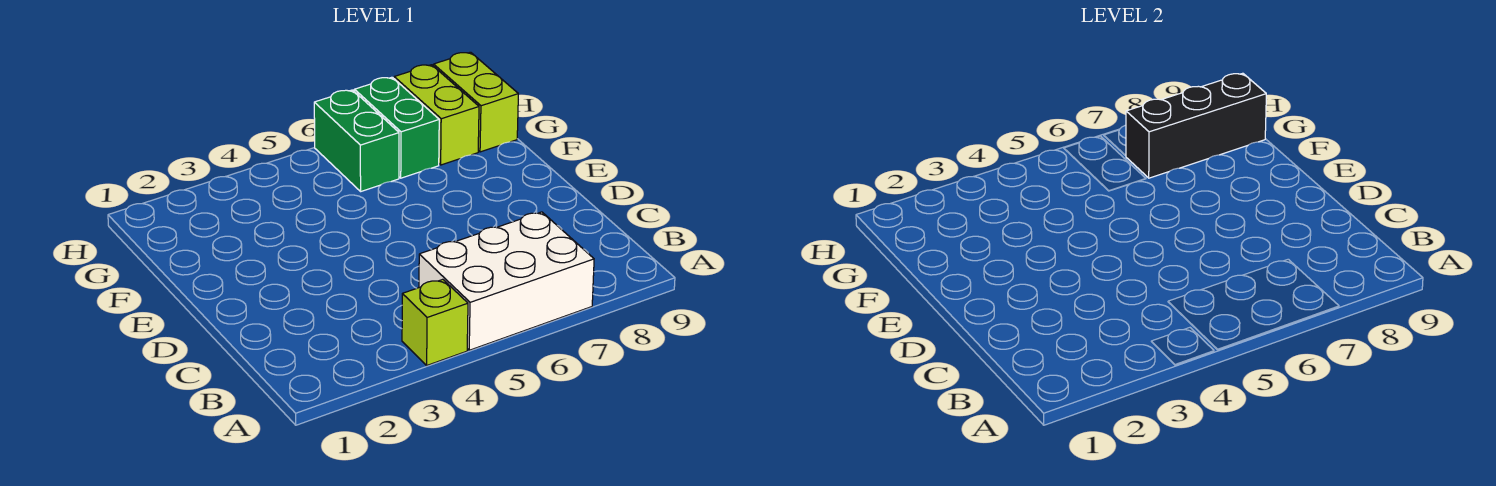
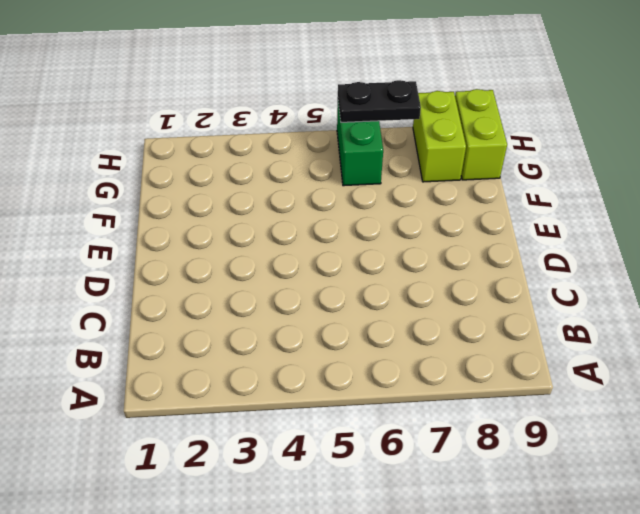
black plate H6:H7 level 2 -> none
none -> lime brick A4 level 1
none -> white brick A5:B7 level 1

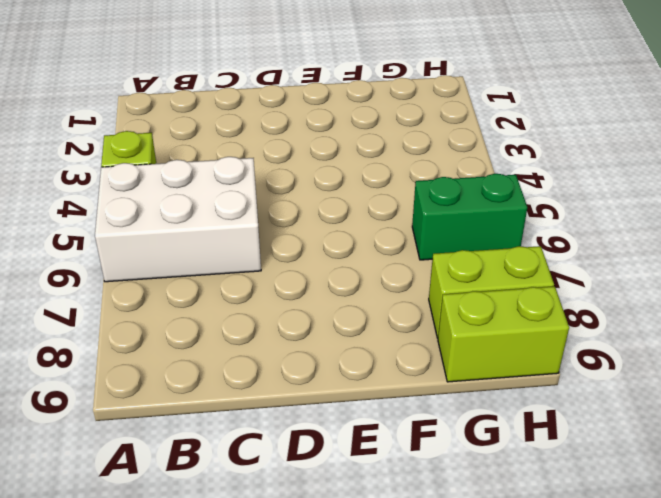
white brick A5:C6 level 1 -> white brick A5:B7 level 1
none -> green brick G7:H7 level 1
none -> black brick G7:G9 level 2

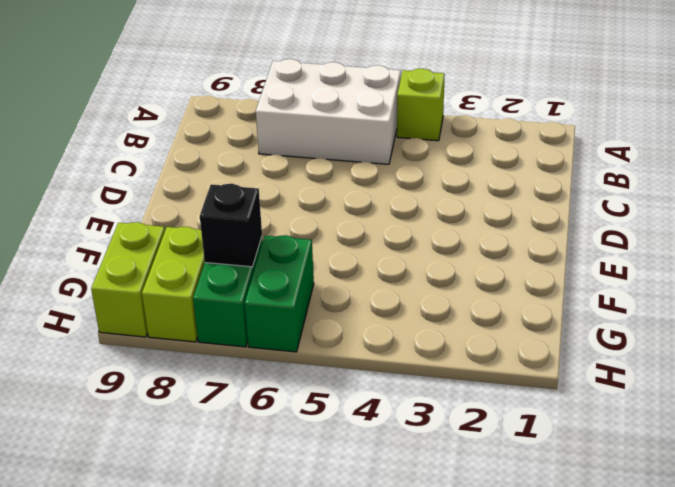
black brick G7 level 2 -> black brick G7:G9 level 2

